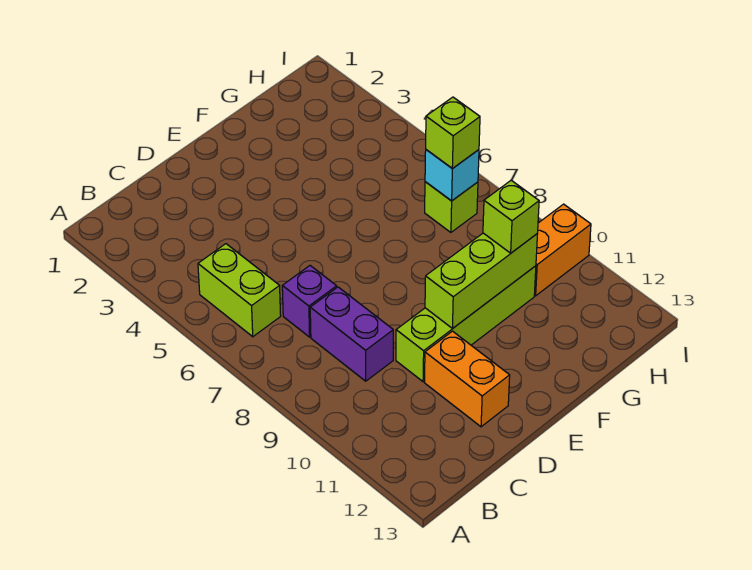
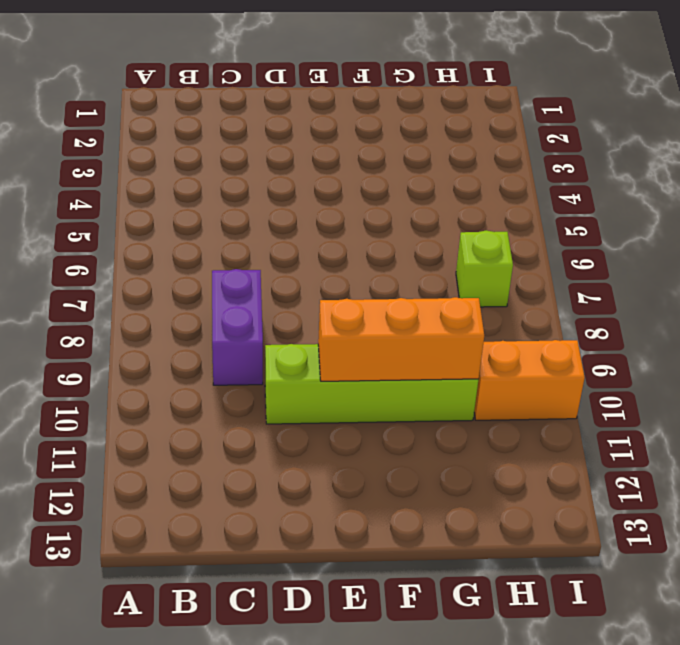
orange brick E10:G10 level 2 -> lime brick E10:G10 level 2
none -> lime brick B5:B6 level 1
none -> purple brick C7 level 1

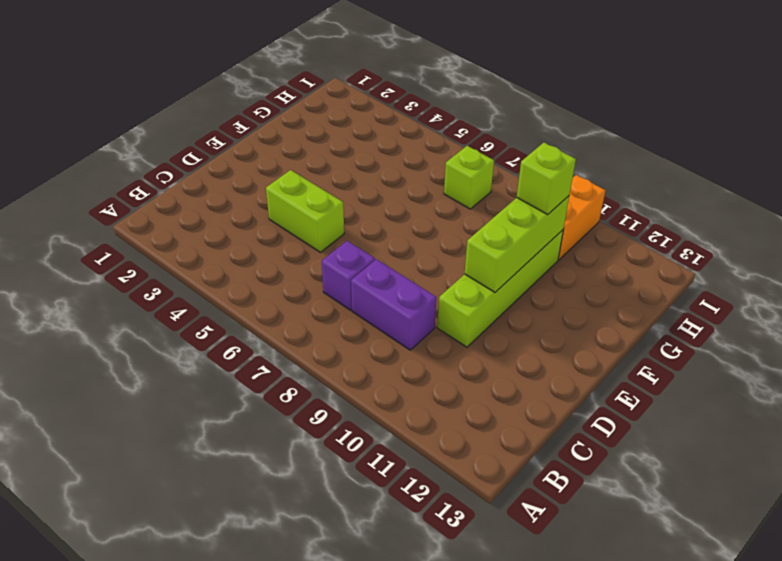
lime brick D4:D5 level 1 -> lime brick B5:B6 level 1
none -> orange brick D11:D12 level 1
none -> cyan brick H7 level 2

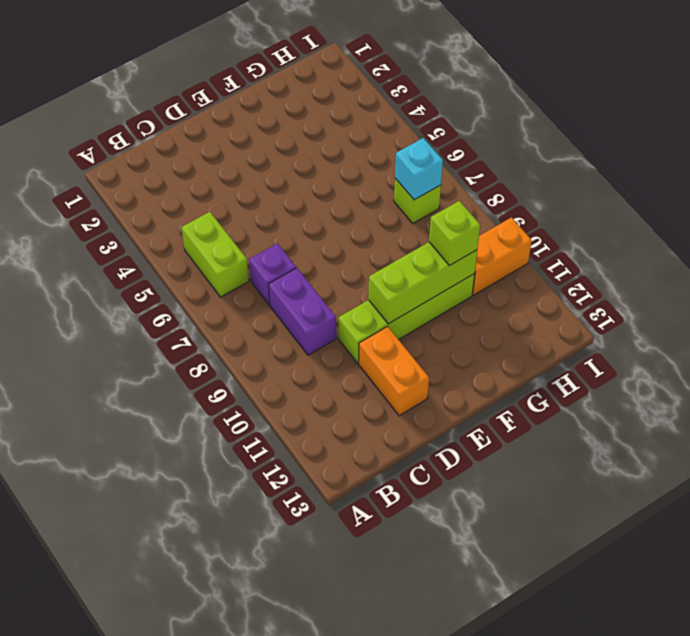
none -> lime brick H7 level 3

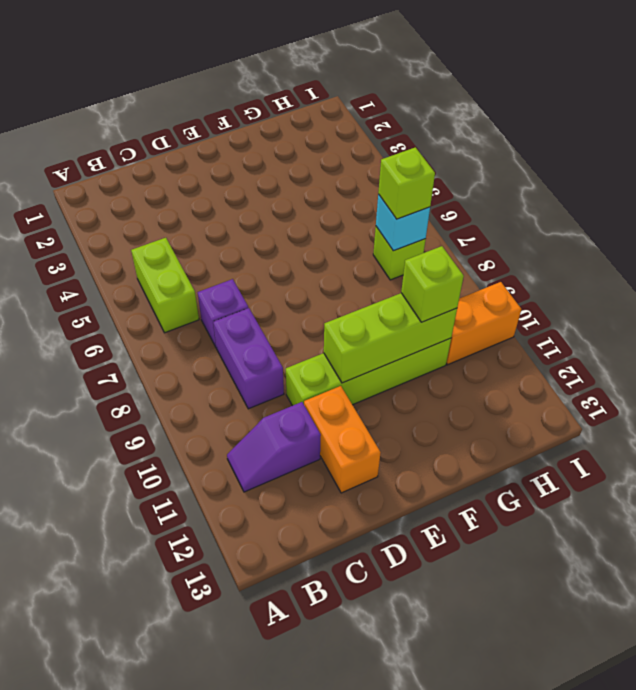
purple slope B11:C11 level 1 top C -> none

